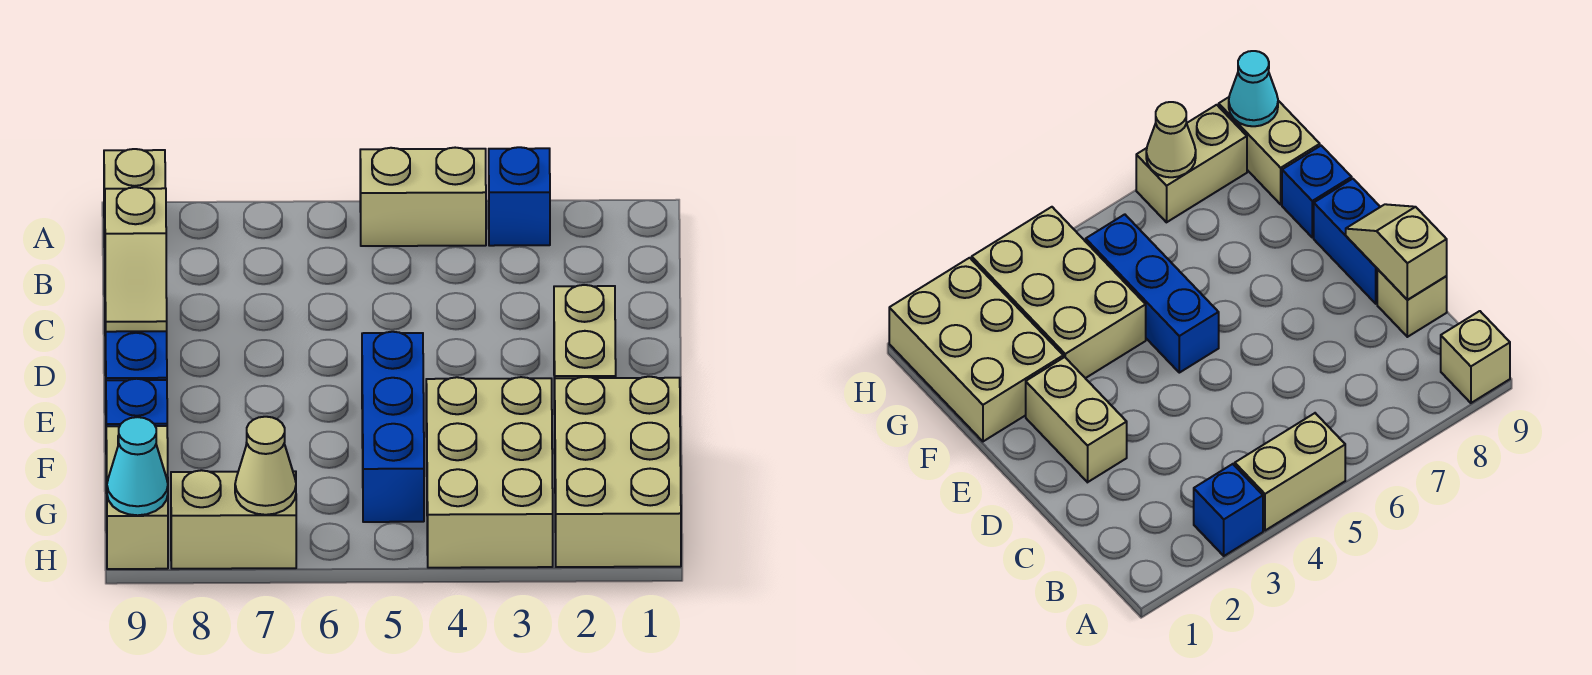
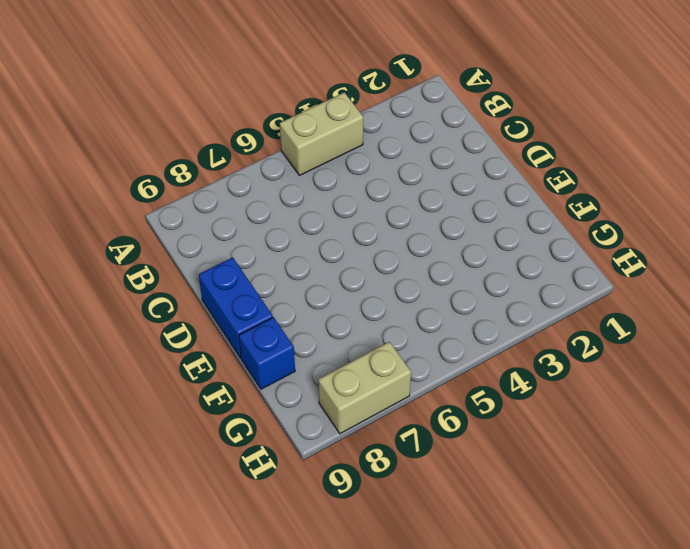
none -> blue brick A3 level 1
none -> tan brick A9 level 1
none -> tan brick C9 level 1

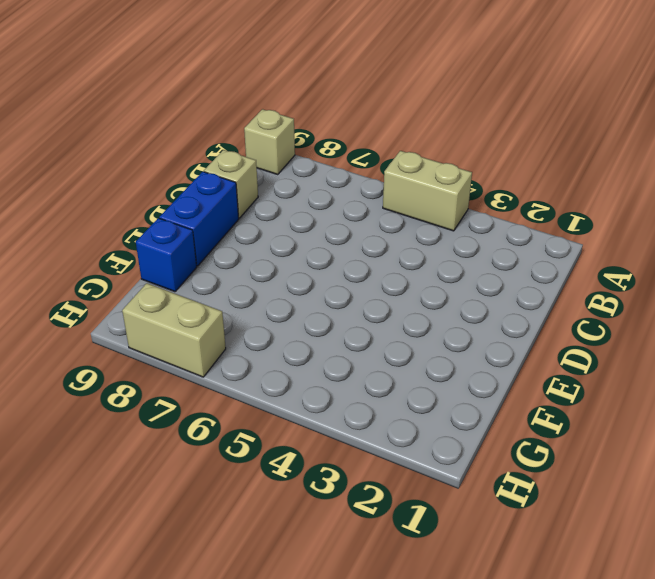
none -> blue brick A3 level 1
none -> tan brick D2:E2 level 1
none -> blue brick E5:G5 level 1

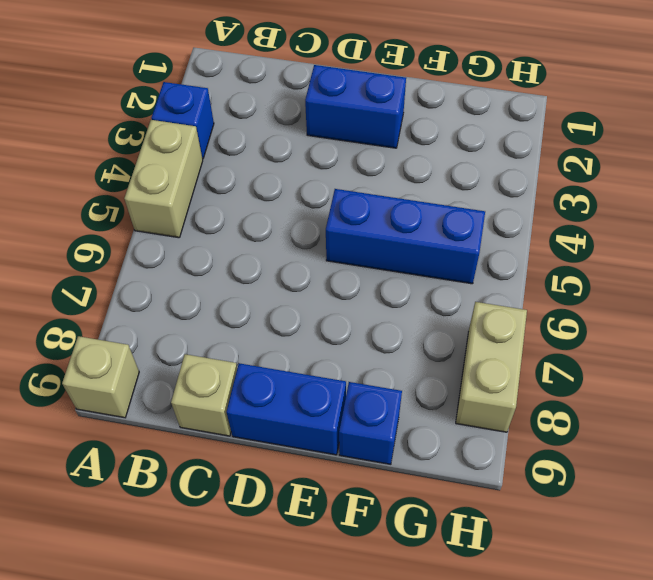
blue brick D2:E2 level 1 -> tan brick D2:E2 level 1
none -> tan brick F1:H2 level 1
none -> tan brick F3:H4 level 1
none -> tan brick G9:H9 level 1

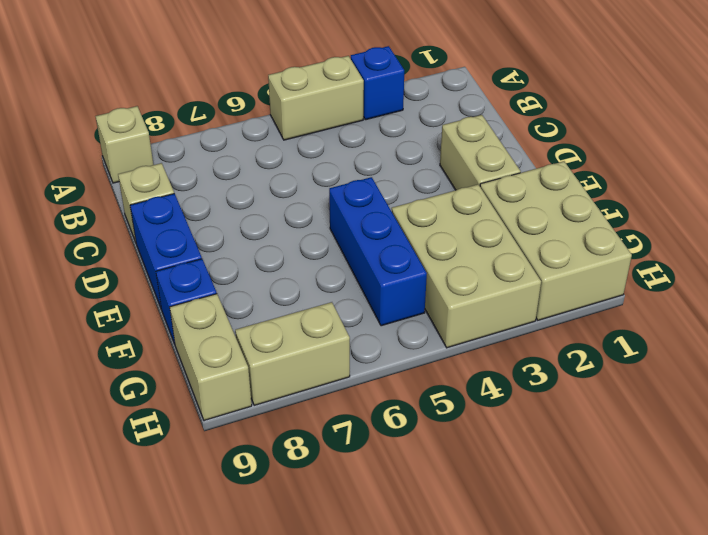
none -> tan slope C9:D9 level 2 top C
none -> tan cone H7 level 2
none -> cyan cone H9 level 2

